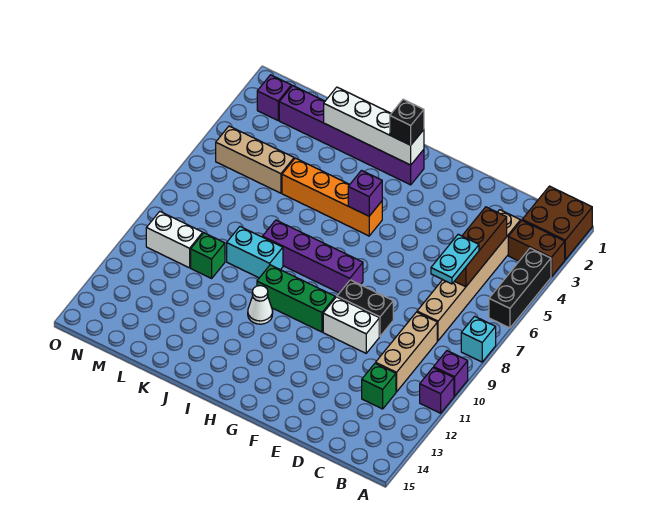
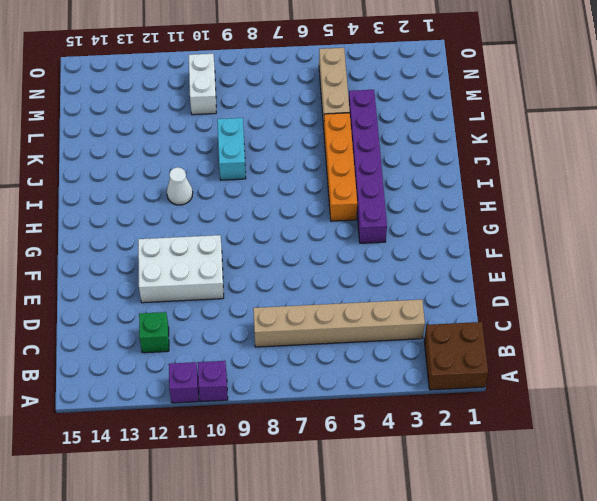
white brick E10:F12 level 1 -> white brick E10:F10 level 1
purple brick G4:L4 level 1 -> purple brick H2:M2 level 1
none -> brown brick A3:B3 level 1
none -> black brick A4:A6 level 1
none -> cyan brick A8 level 1

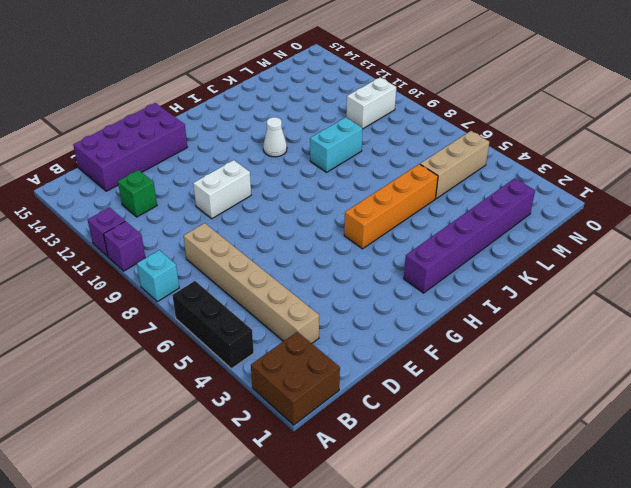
purple brick C14:F15 level 1 -> none
none -> brown brick A3:B3 level 1
none -> tan brick C9:C11 level 1
none -> black brick E9:F9 level 1

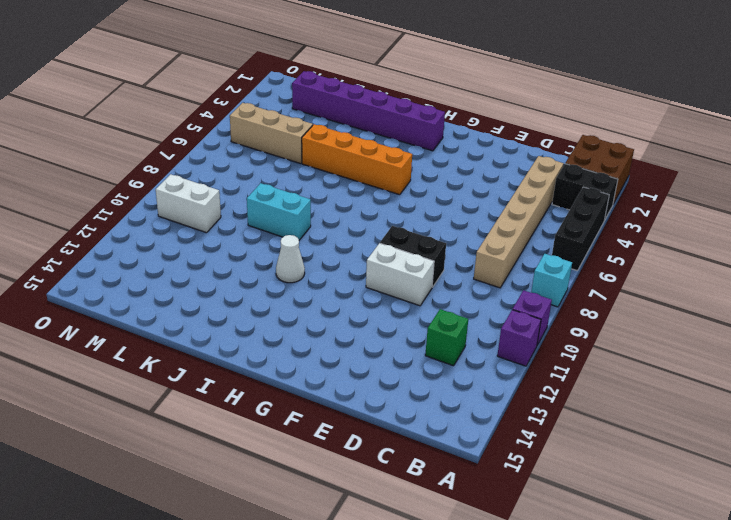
black brick A3:B3 level 1 -> brown brick A3:B3 level 1
none -> tan brick C9:C11 level 1
none -> purple brick G8:J8 level 1
none -> green brick G10:I10 level 1

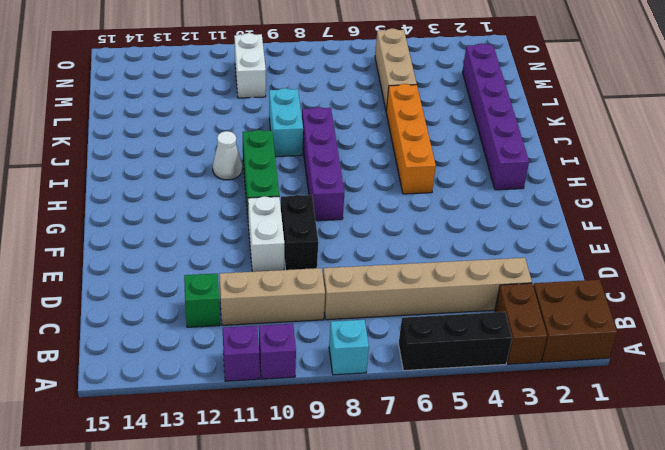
none -> green brick L10 level 1
none -> purple brick N2 level 1
none -> brown brick C4:C6 level 2

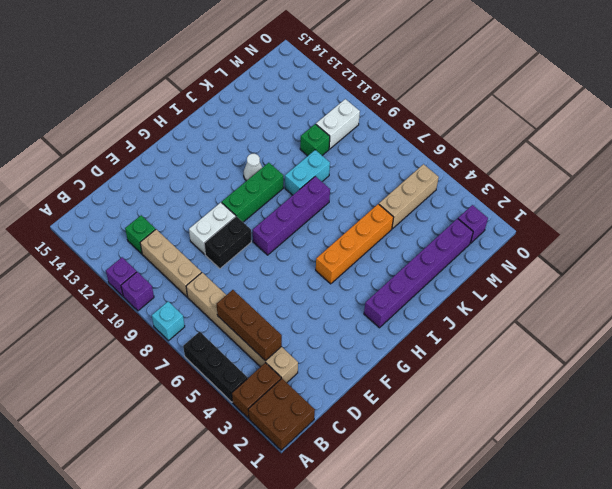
none -> white brick H2:K2 level 2
none -> purple brick H5 level 2
none -> cyan plate C6:C7 level 3

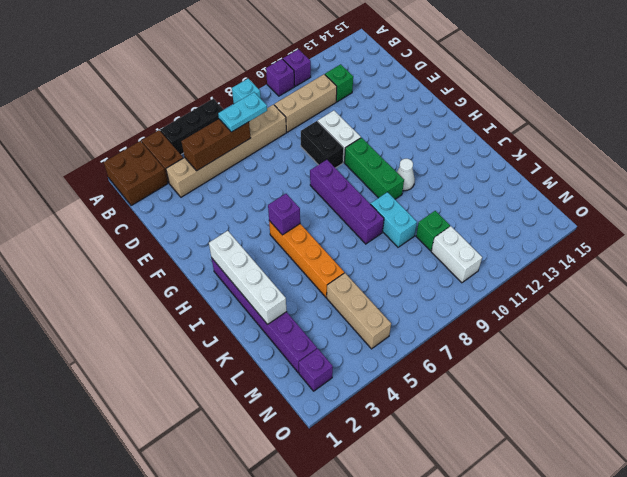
none -> black brick H2 level 3

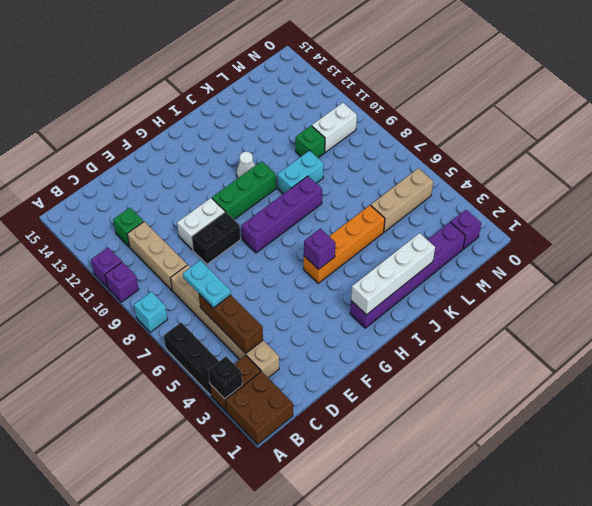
black brick A3 level 2 -> black brick H2 level 3

